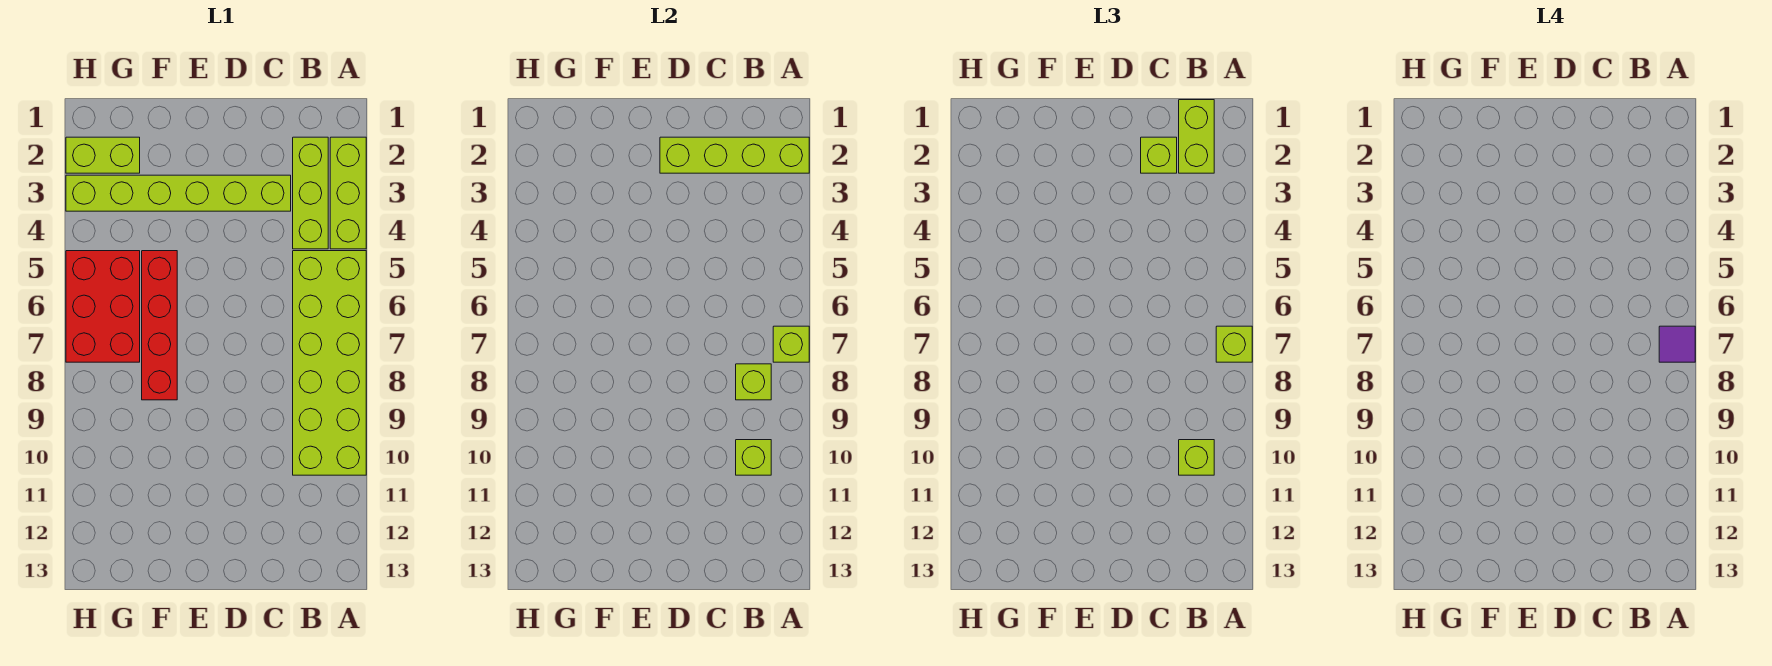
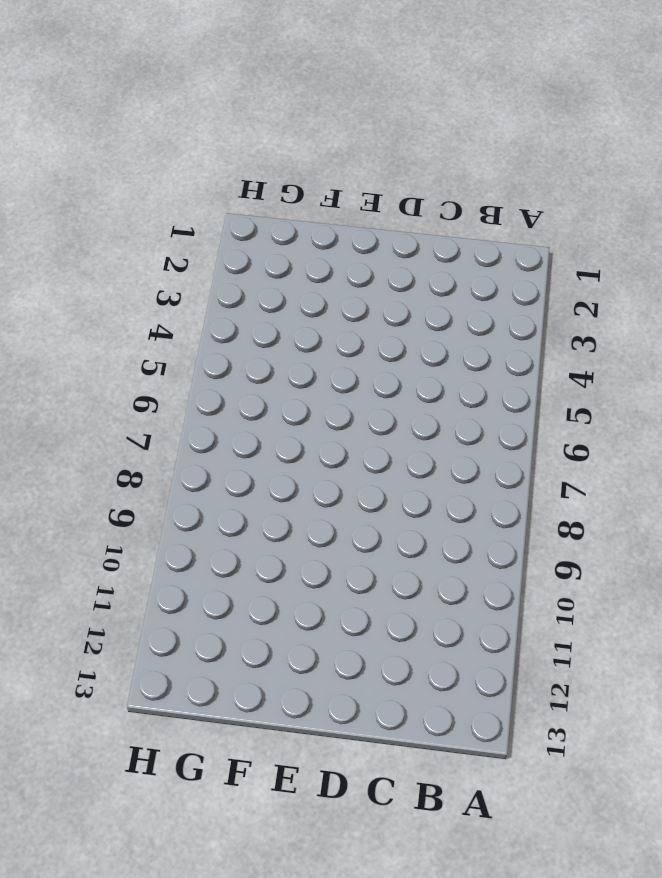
none -> lime brick A2:A4 level 1
none -> lime brick A5:B10 level 1
none -> lime brick B2:B4 level 1

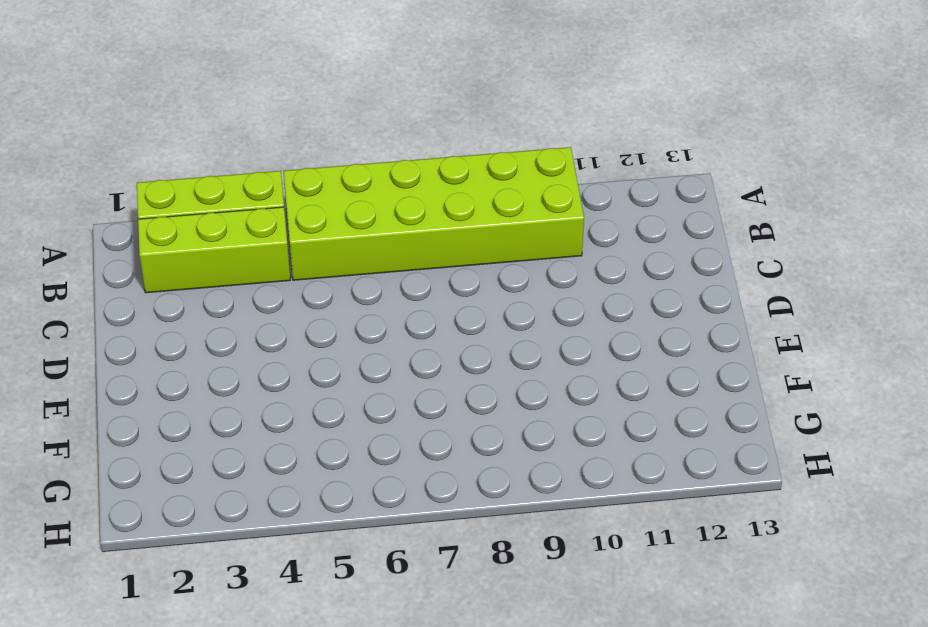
none -> lime brick C3:H3 level 1
none -> red brick F5:F8 level 1
none -> lime brick G2:H2 level 1

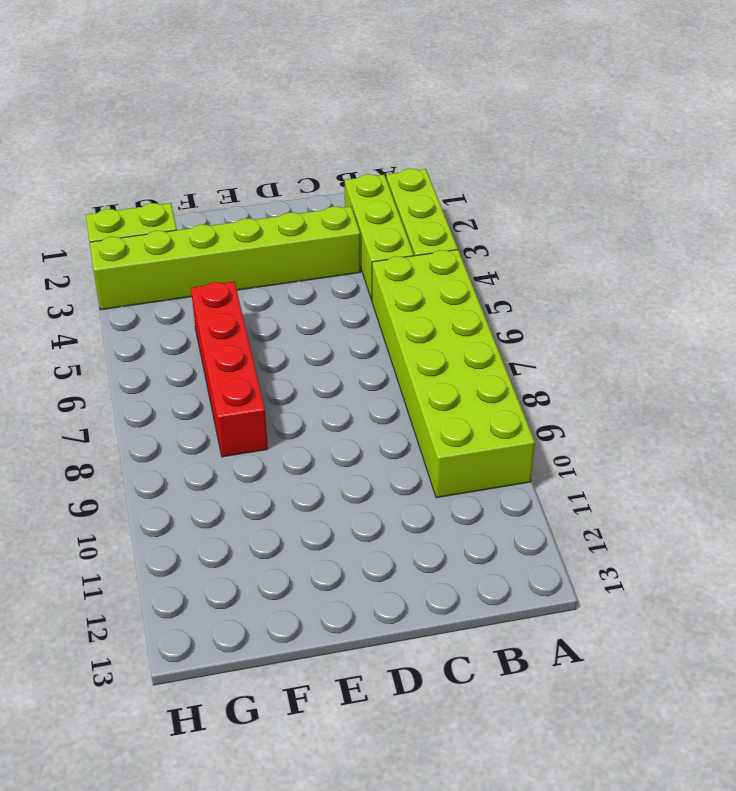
none -> red brick G5:H7 level 1
none -> lime brick A2:D2 level 2
none -> lime brick A7 level 2

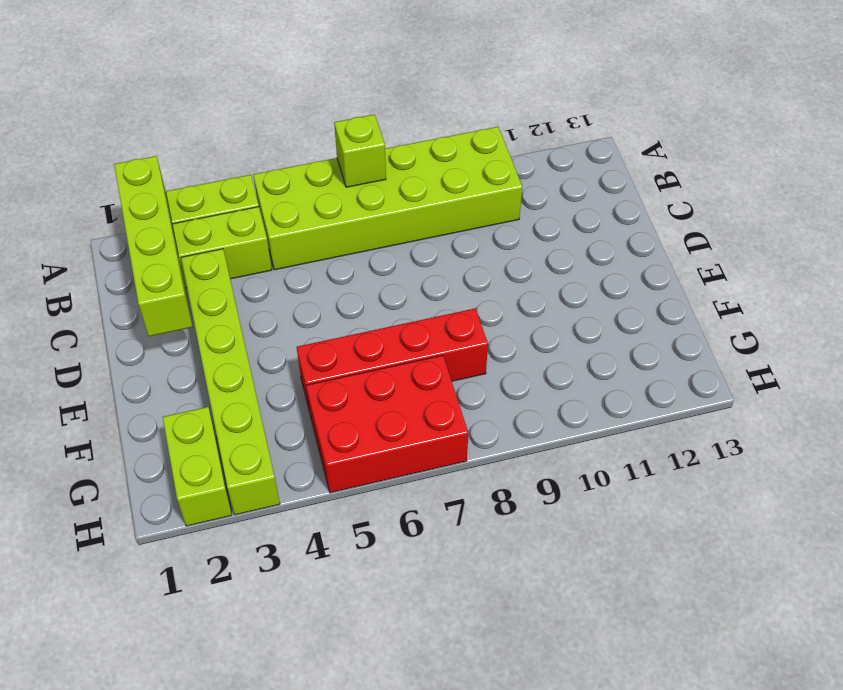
none -> lime brick B8 level 2
none -> lime brick B10 level 2
none -> lime brick A7 level 3

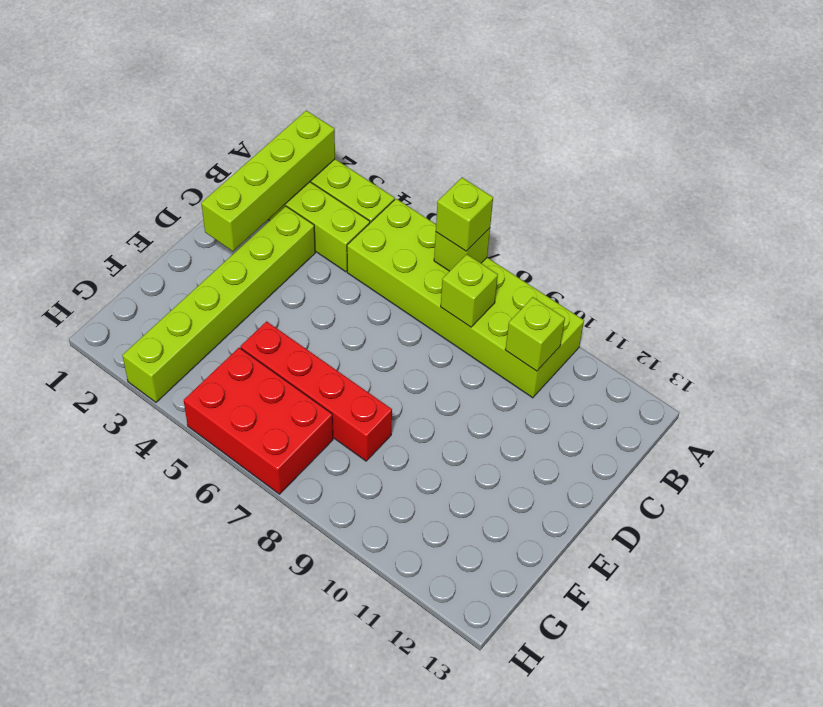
none -> lime brick G2:H2 level 1
none -> lime brick B1:B2 level 3
none -> lime brick B10 level 3

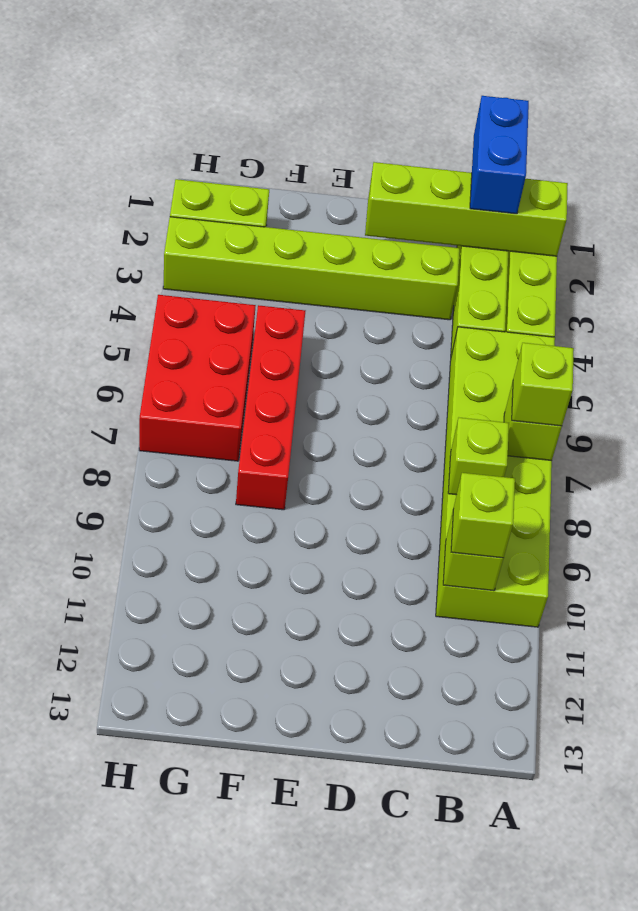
blue brick B1:B2 level 3 -> lime brick B1:B2 level 3
none -> lime brick C2 level 3
none -> purple tile A7 level 4

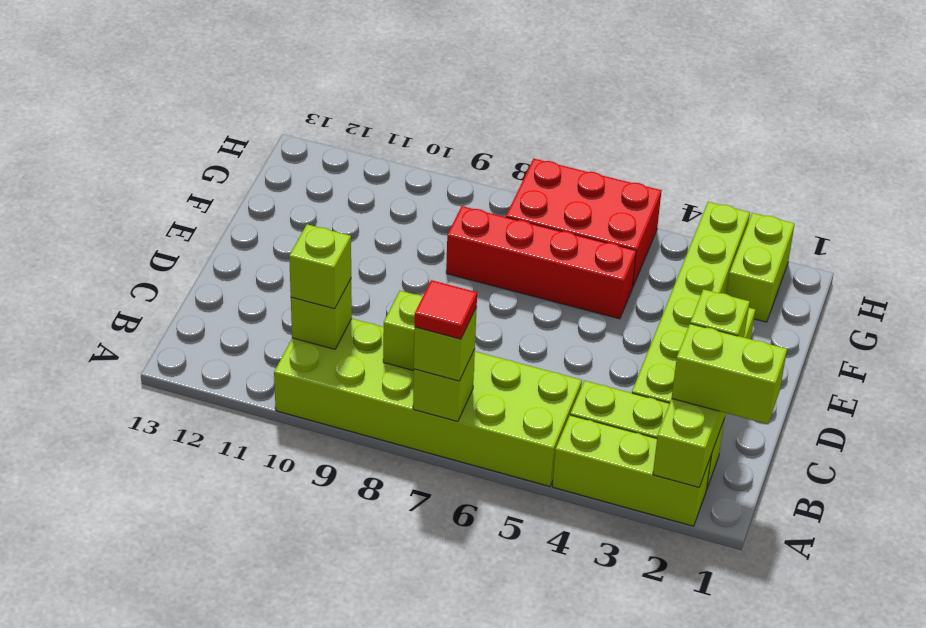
red tile A7 level 4 -> purple tile A7 level 4

